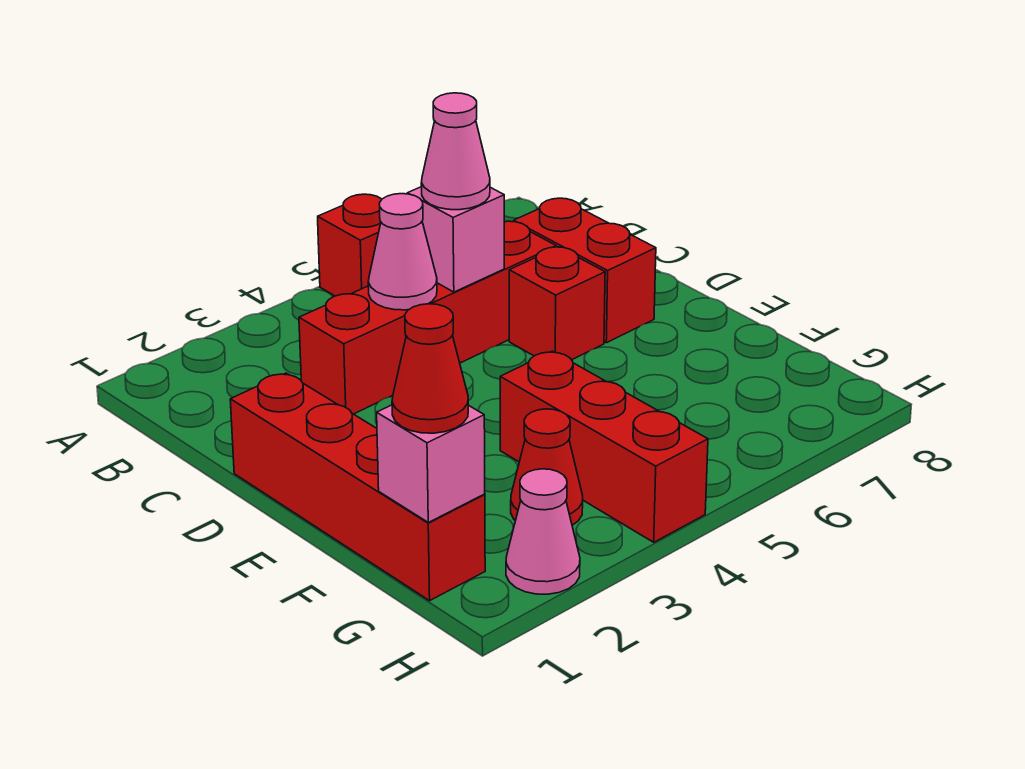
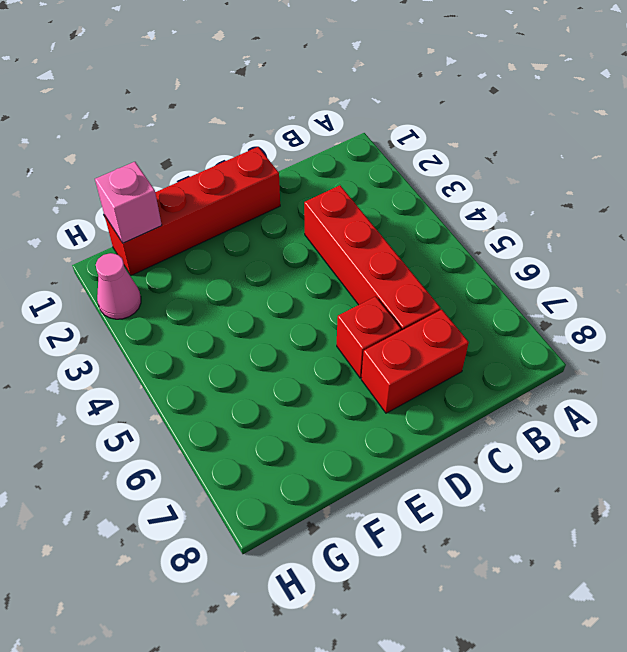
none -> red brick A5 level 1
none -> red brick F4:H4 level 1
none -> red cone G3 level 1

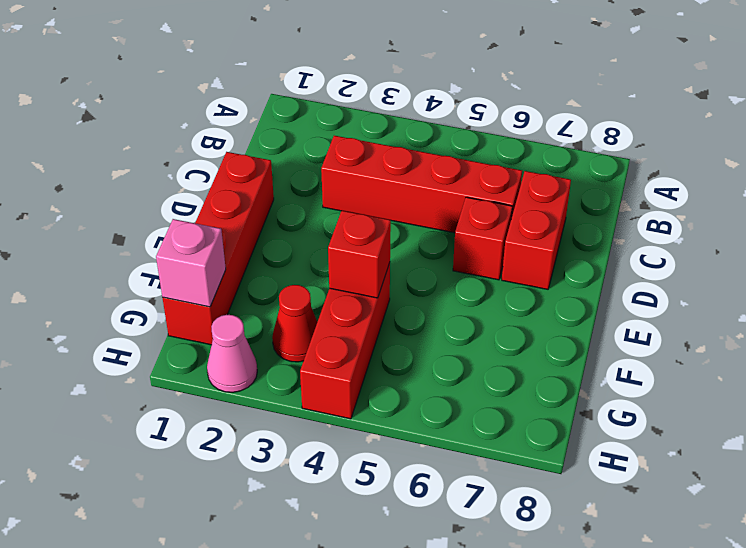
red brick F4 level 2 -> red brick A5 level 1
none -> pink cone C4 level 2
none -> pink brick C5 level 2
none -> pink cone C5 level 3

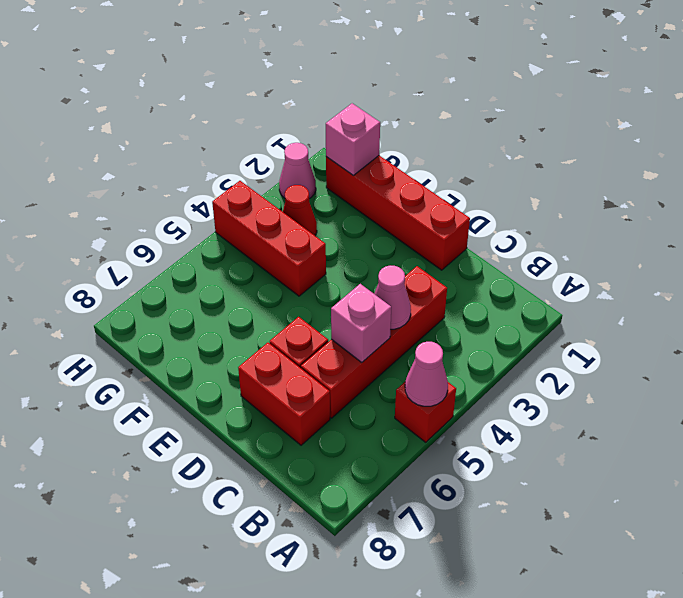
pink cone A5 level 2 -> pink cone C5 level 3
none -> red cone G1 level 3

